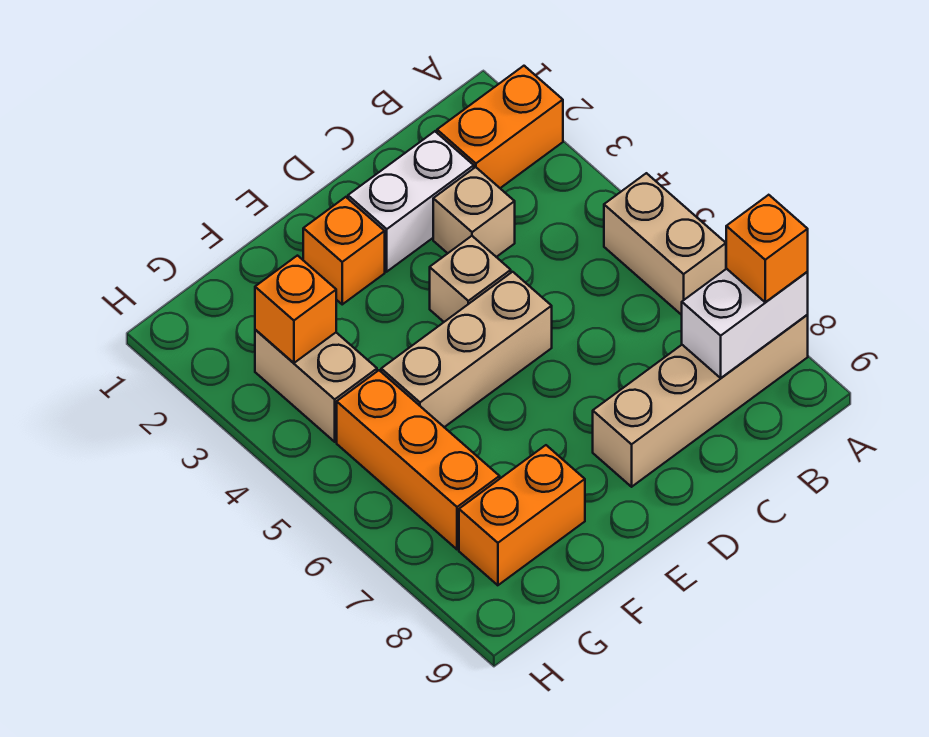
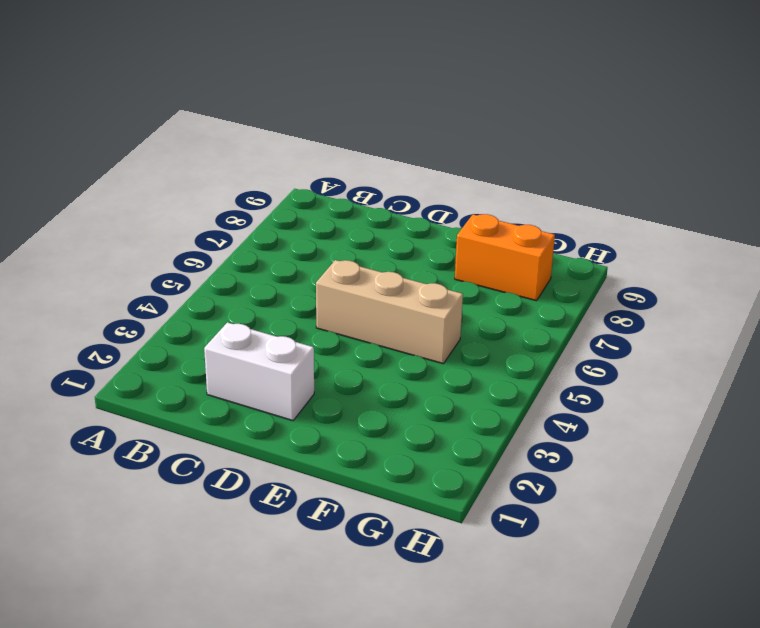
none -> orange brick A2:B2 level 1
none -> tan brick A5:A6 level 1
none -> tan brick A8:D8 level 1

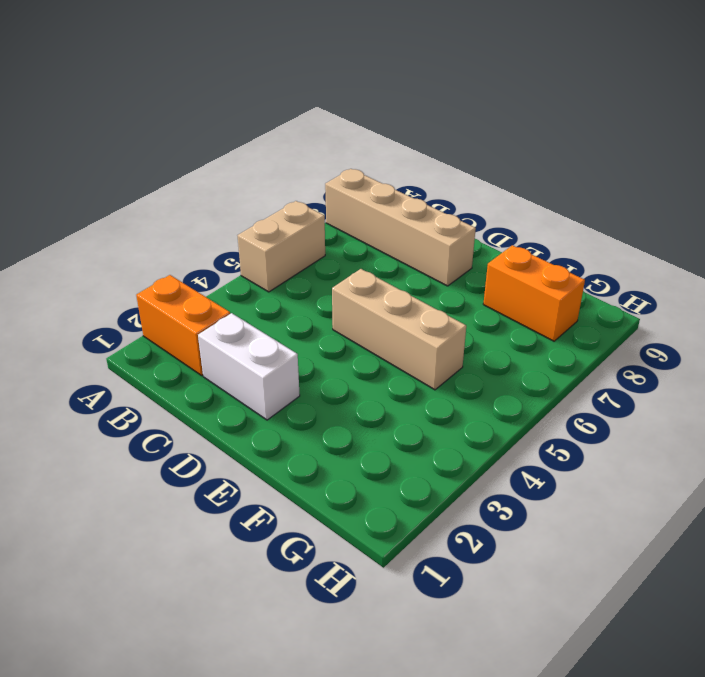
none -> tan brick C3 level 1
none -> tan brick D4 level 1
none -> orange brick E2 level 1

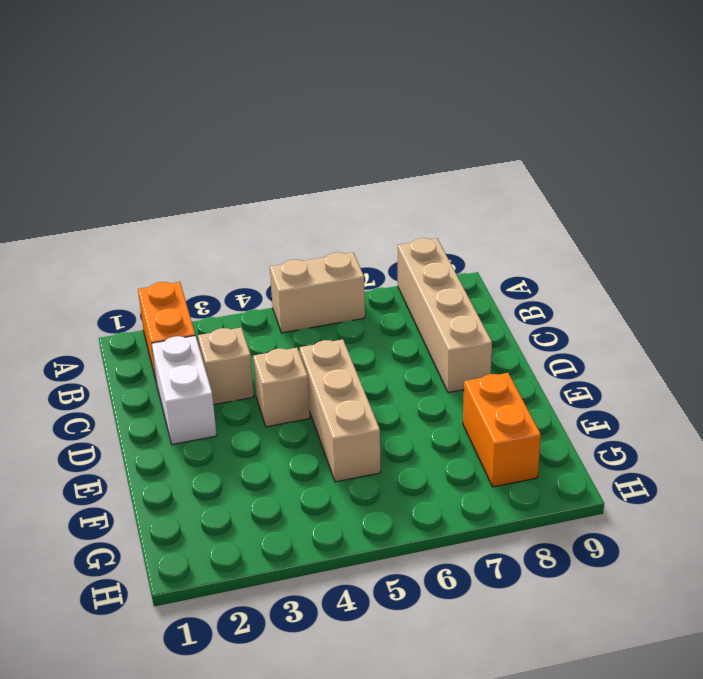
none -> orange brick E2 level 1
none -> tan brick G3:G4 level 1
none -> orange brick G5:G7 level 1

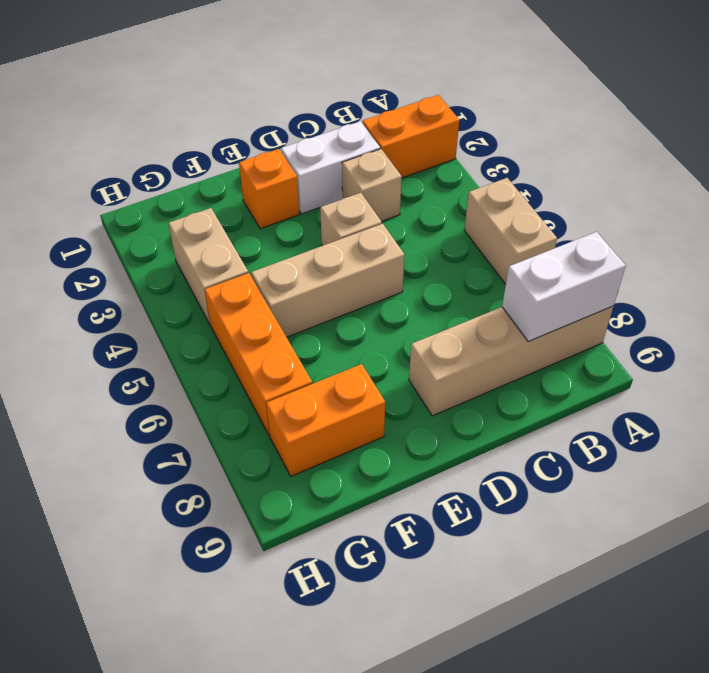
none -> orange brick G3 level 2
none -> orange brick A8 level 3

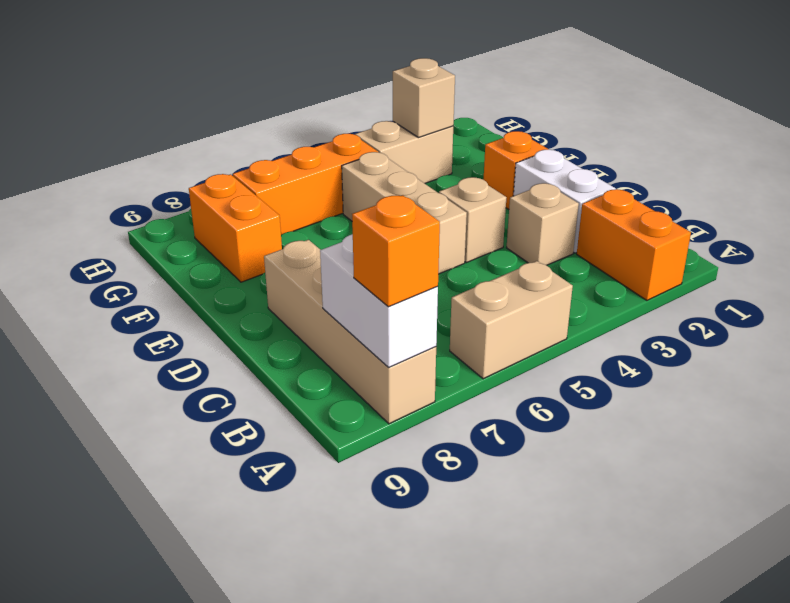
tan brick G3 level 2 -> orange brick G3 level 2

